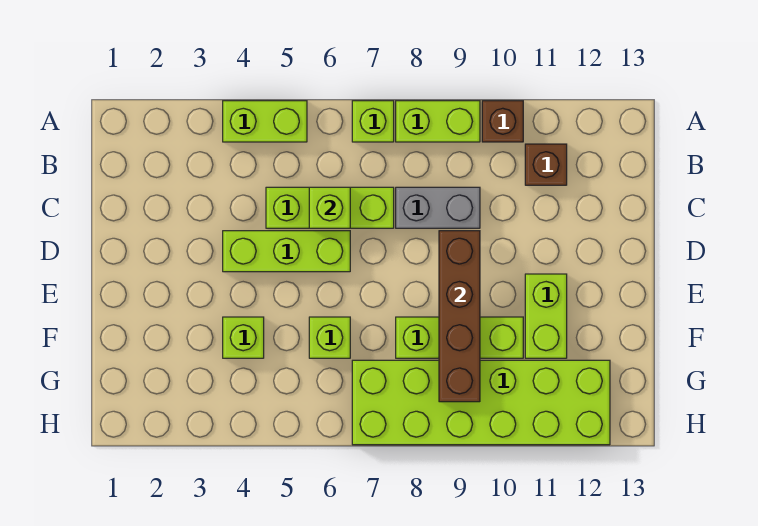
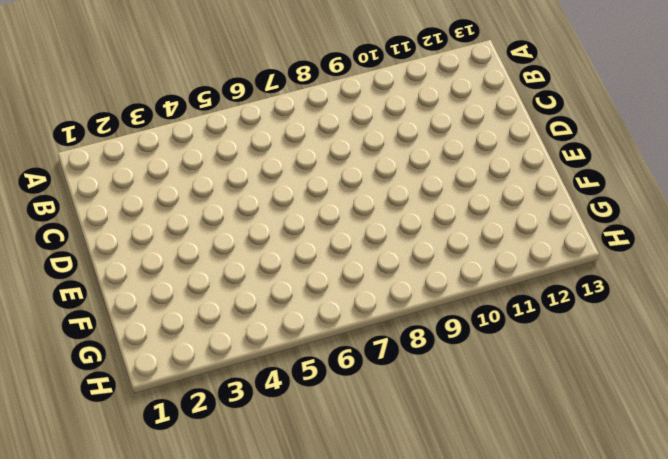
none -> lime brick A4:A5 level 1
none -> lime brick A7 level 1
none -> lime brick A8:A9 level 1

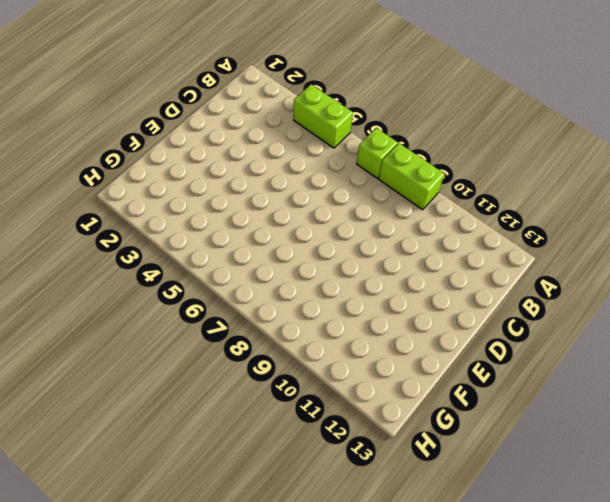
none -> brown brick A10 level 1
none -> brown brick B11 level 1
none -> lime brick C5:C7 level 1

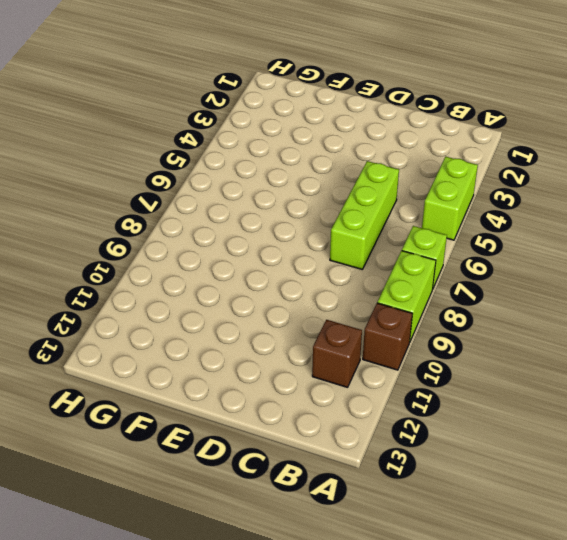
none -> grey brick C8:C9 level 1
none -> lime brick D4:D6 level 1
none -> lime brick E11:F11 level 1

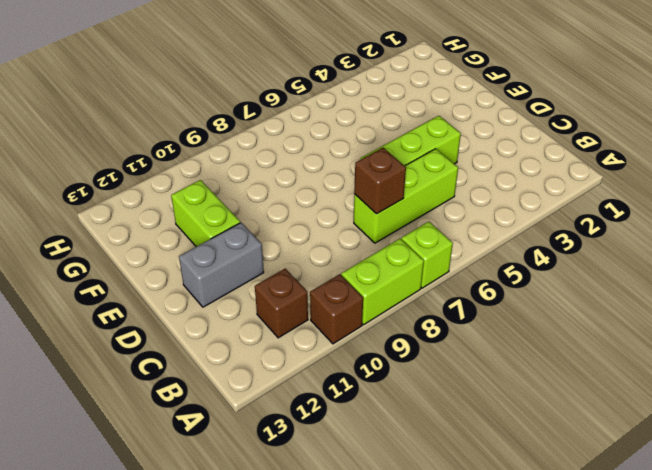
brown brick C7 level 2 -> none
grey brick D11:D12 level 1 -> grey brick C8:C9 level 1
none -> lime brick A4:A5 level 1
none -> lime brick F4 level 1
none -> lime brick F6 level 1

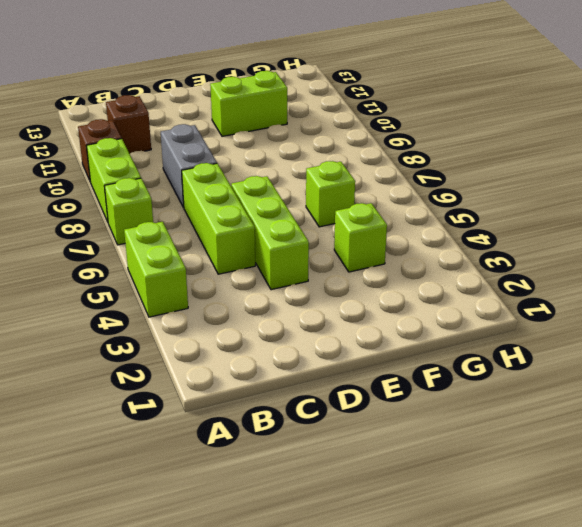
none -> lime brick F8:F10 level 1
none -> lime brick G7:H12 level 1
none -> lime brick C6 level 2

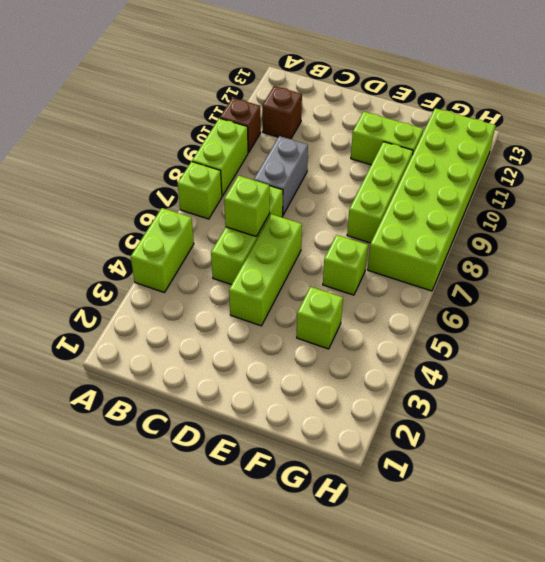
none -> brown brick D9:G9 level 2

